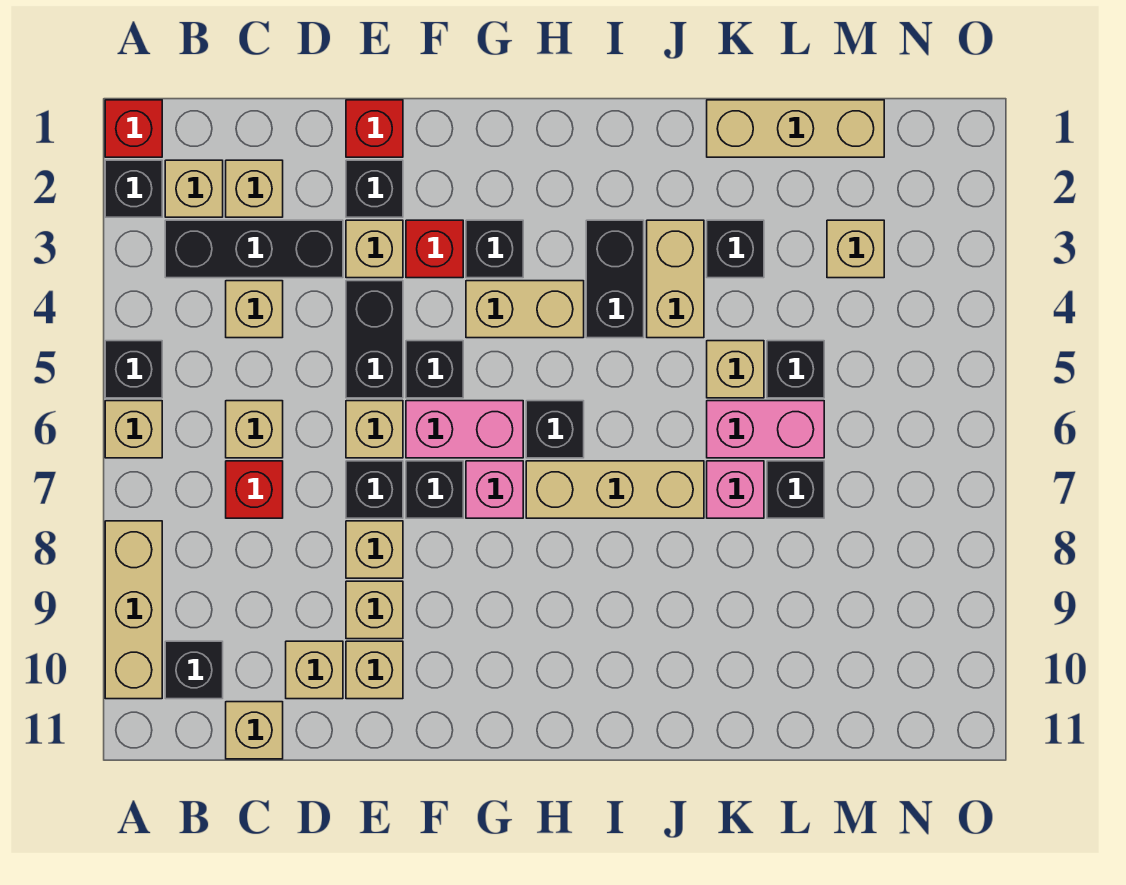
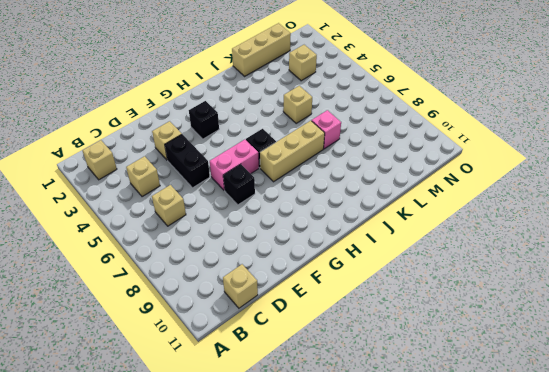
none -> red brick A1 level 1
none -> black brick A2 level 1
none -> black brick A5 level 1
none -> tan brick A6 level 1

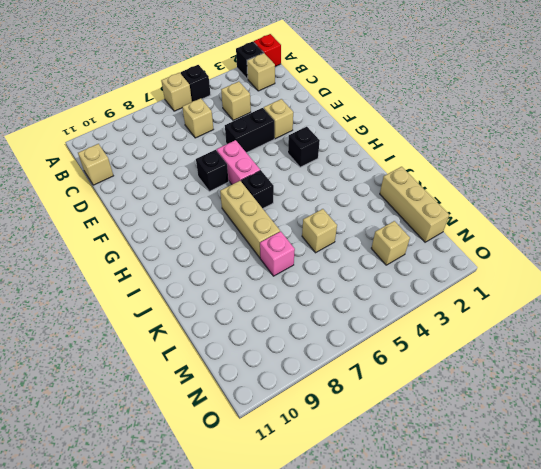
none -> tan brick A8:A10 level 1
none -> black brick B3:D3 level 1
none -> black brick B10 level 1
none -> tan brick C2 level 1

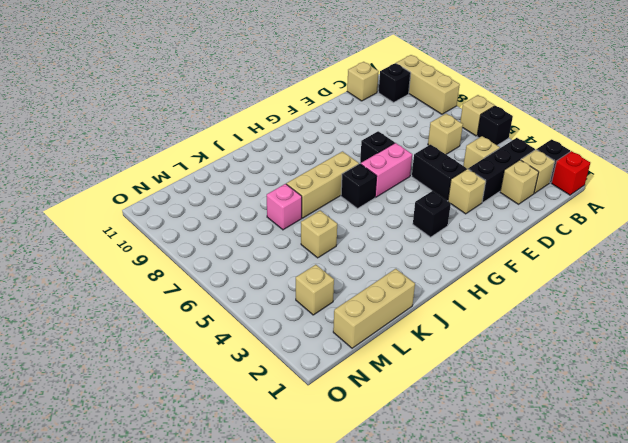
none -> red brick C7 level 1
none -> tan brick D10 level 1
none -> red brick E1 level 1
none -> black brick E2 level 1

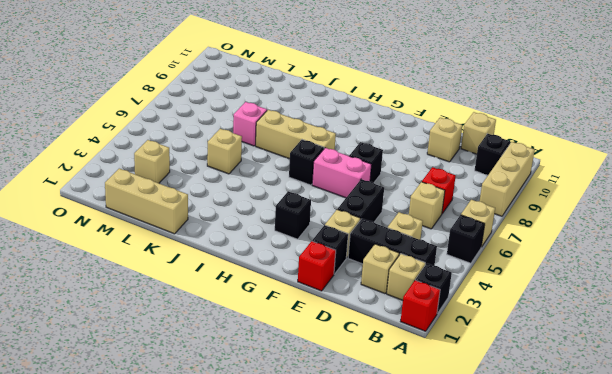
none -> tan brick E6 level 1
none -> black brick E7 level 1
none -> tan brick E8 level 1
none -> tan brick E9 level 1

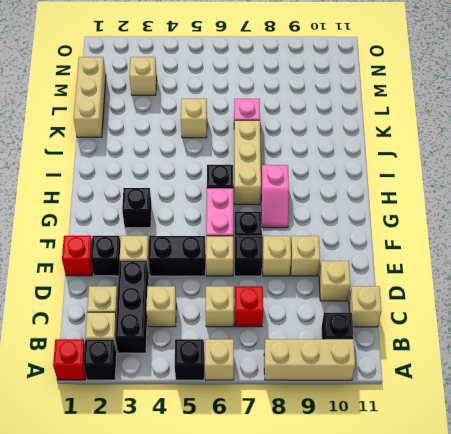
pink slope G8:H8 level 1 top H -> none
none -> tan brick E10 level 1
none -> red brick F3 level 1
none -> black brick F5 level 1
none -> tan brick G4:H4 level 1

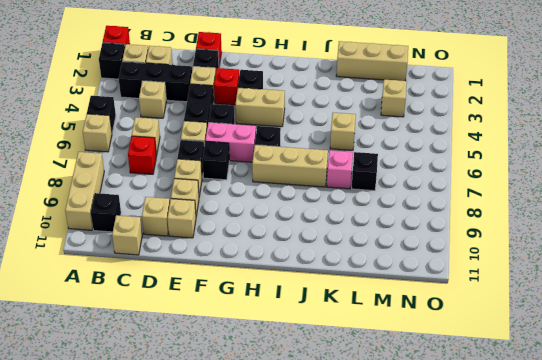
none -> pink brick G7 level 1
none -> black brick I3:I4 level 1
none -> tan brick J3:J4 level 1
none -> black brick K3 level 1

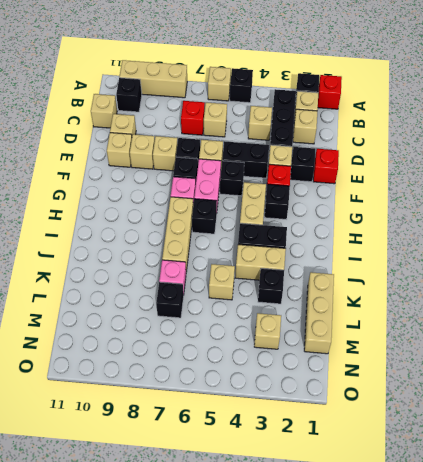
none -> pink brick K6:L6 level 1
none -> black brick L5 level 1

